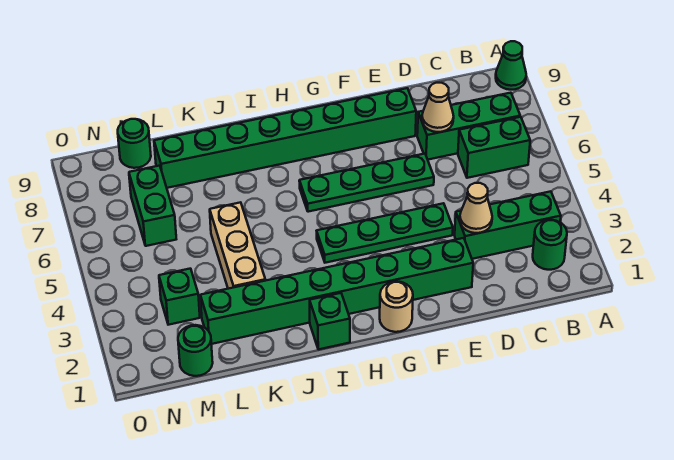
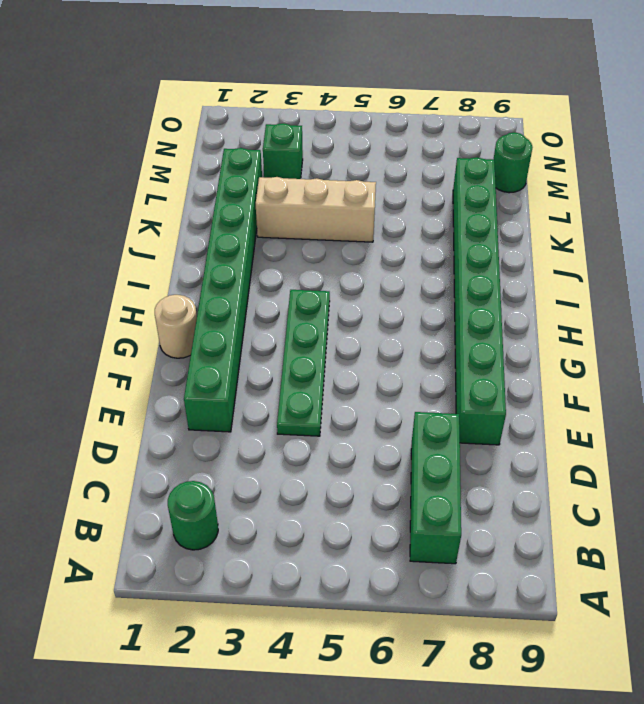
none -> green cone A9 level 1
none -> green brick B3:D3 level 1
none -> green brick B6:C6 level 1

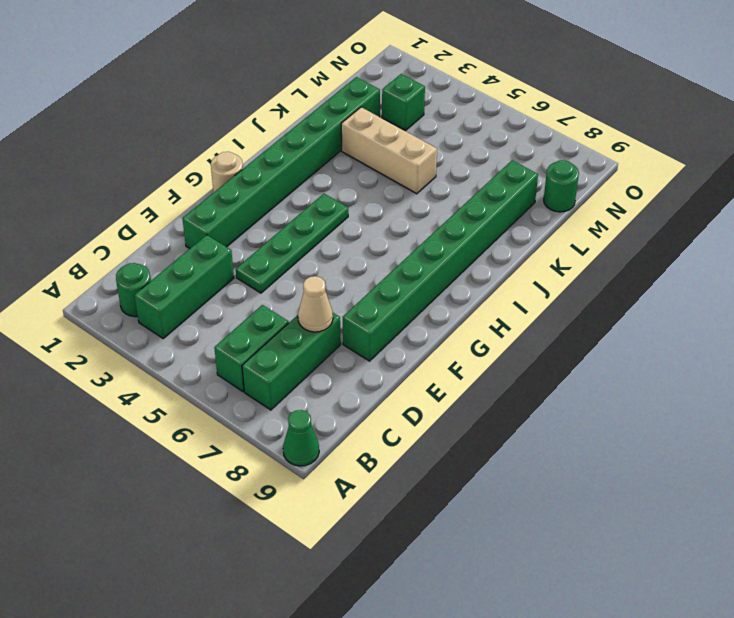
none -> green plate E6:H6 level 1
none -> green brick I1 level 1
none -> green round brick M1 level 1

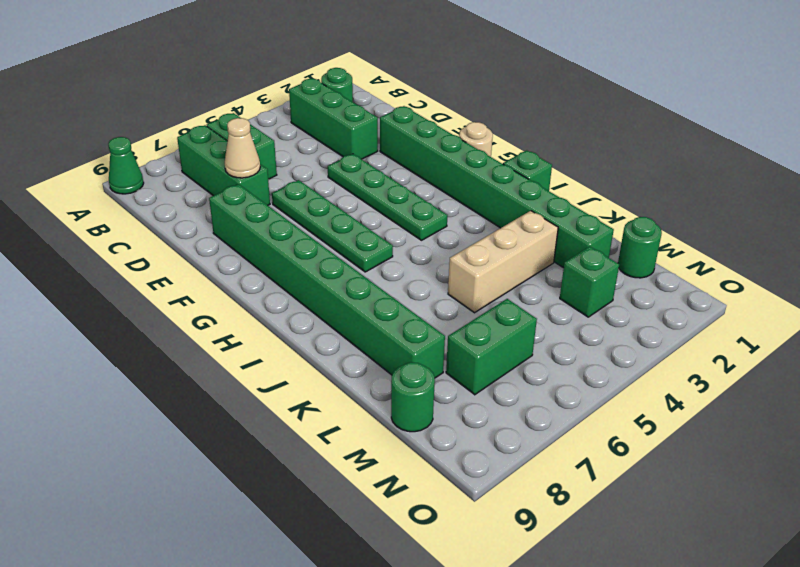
none -> tan cone D3 level 2

